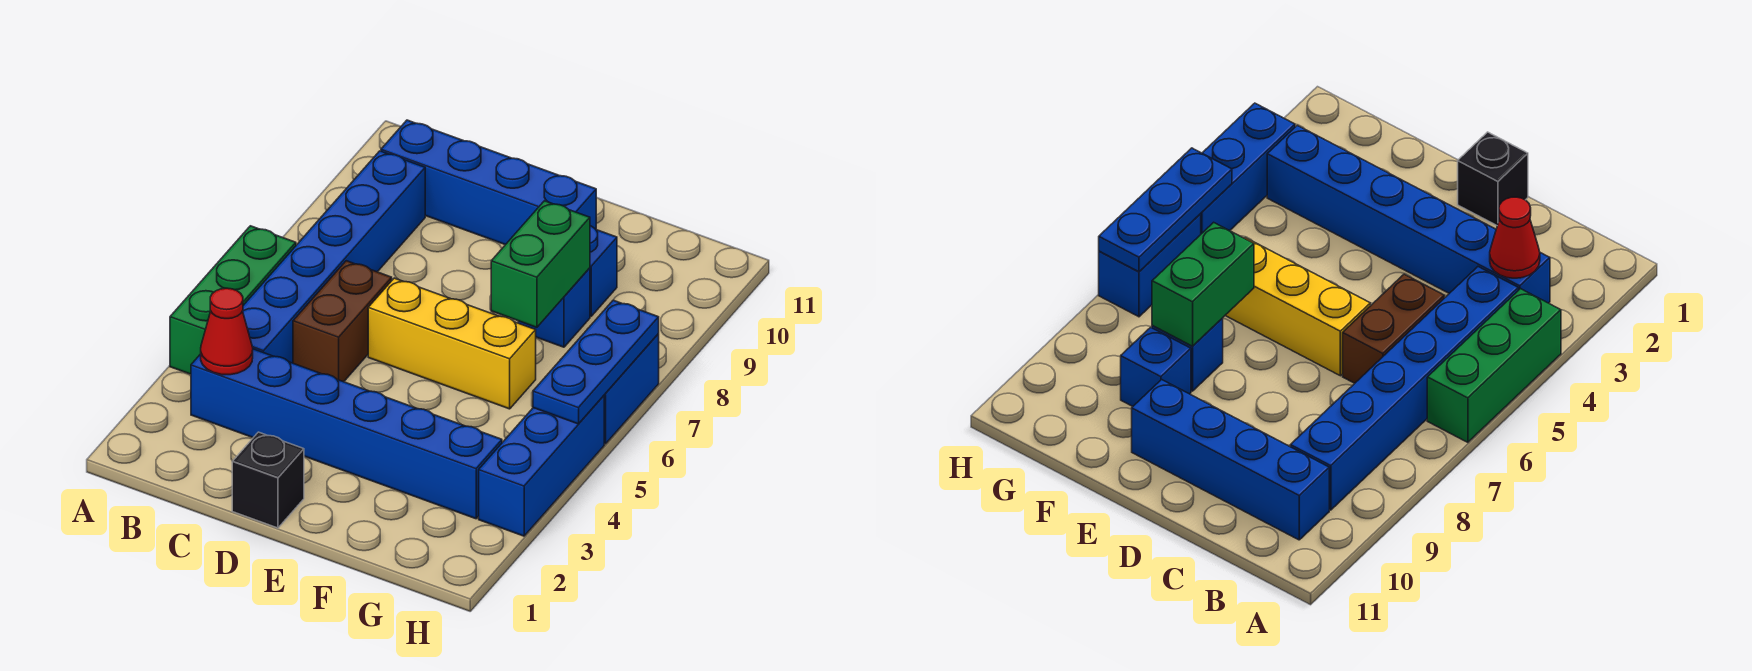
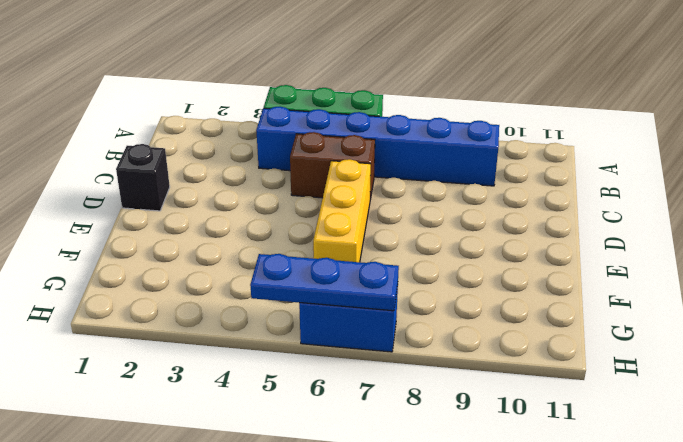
none -> blue brick B3:G3 level 1
none -> blue brick B10:E10 level 1
none -> blue brick F8 level 1

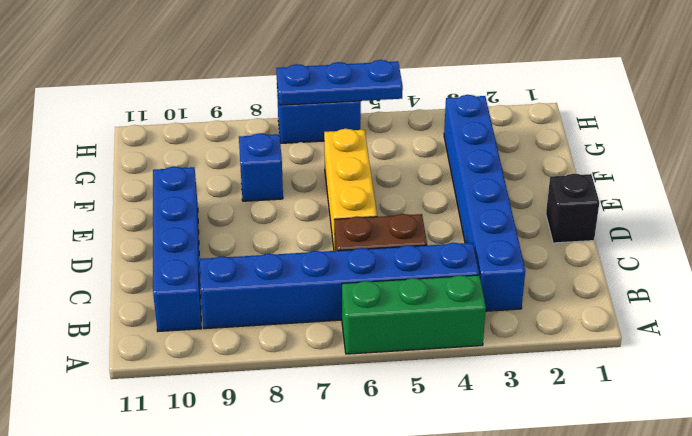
none -> blue brick F9 level 1
none -> blue brick H3:H5 level 1
none -> red cone B3 level 2

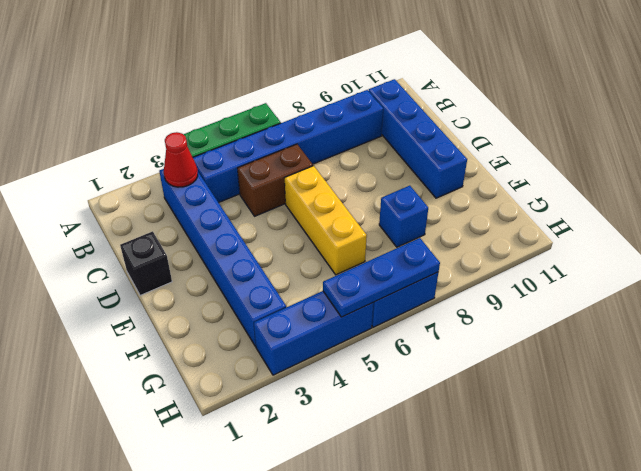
none -> blue brick F9 level 1
none -> green brick F7:F8 level 2

